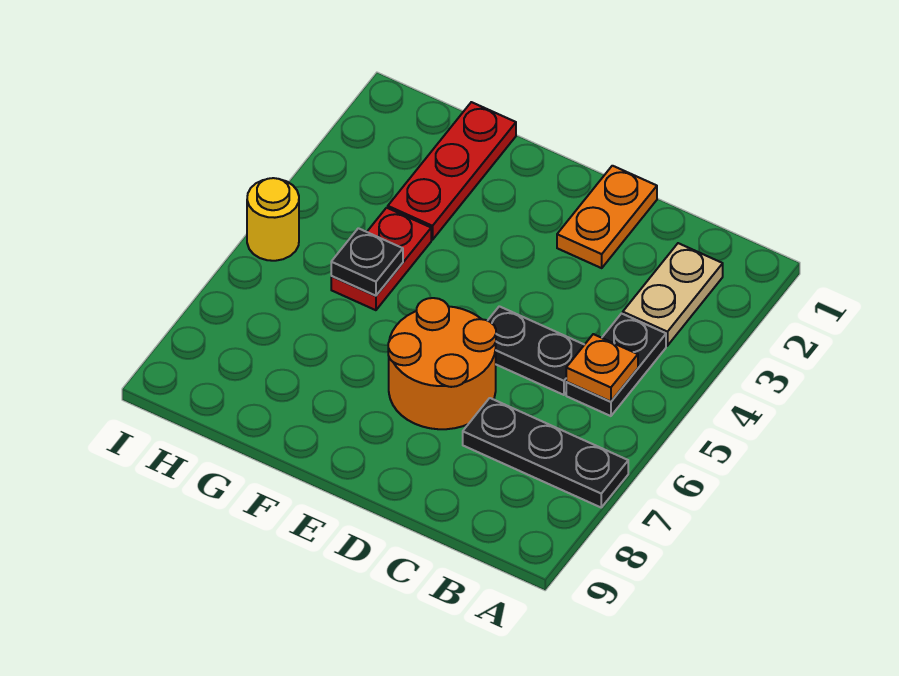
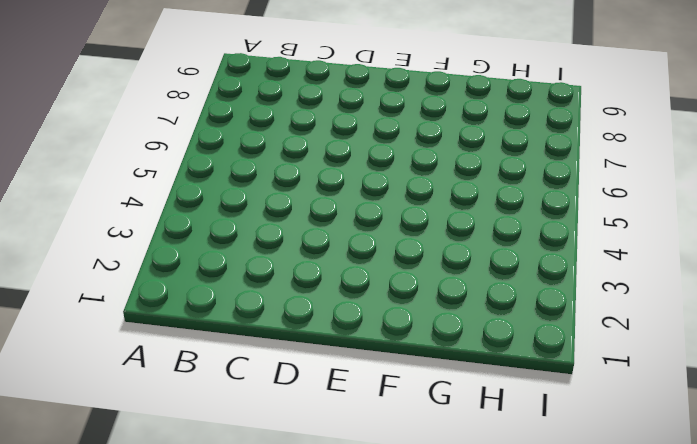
none -> black plate A7:C7 level 1
none -> tan plate B2:B3 level 1

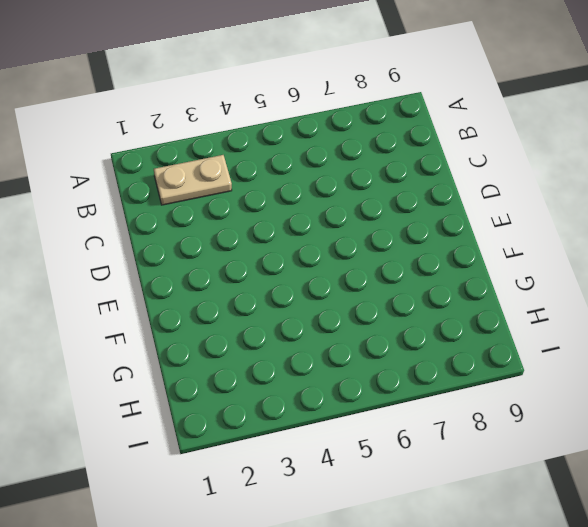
none -> black plate A7:C7 level 1
none -> black plate B4:B5 level 1

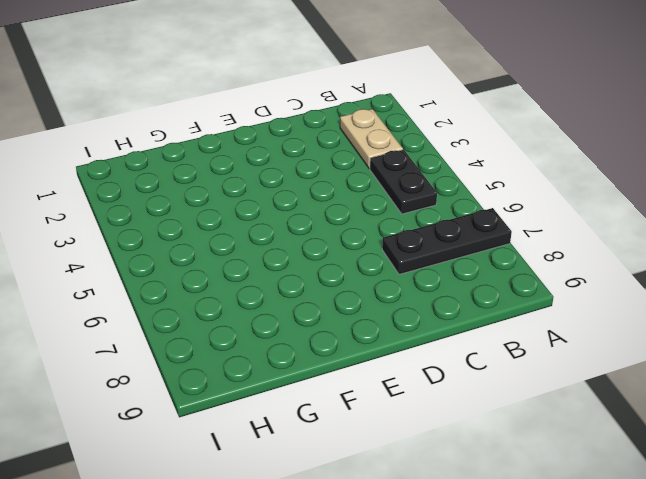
none -> black plate C5:D5 level 1
none -> orange plate D1:D2 level 1

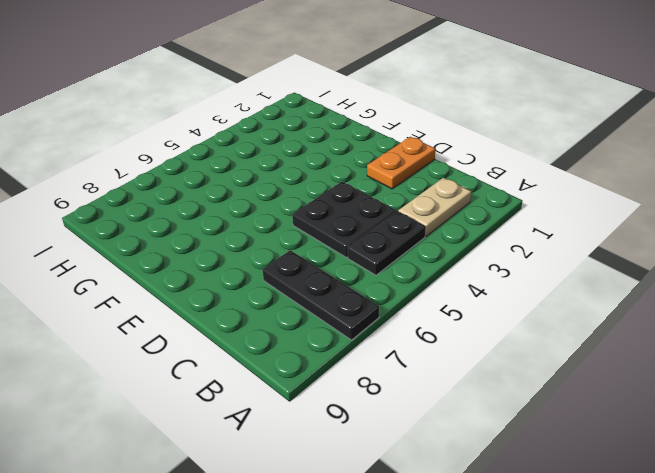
black plate C4:D5 level 1 -> black plate C5:D5 level 1
none -> orange round brick D6:E7 level 1
none -> red plate G1:G3 level 1

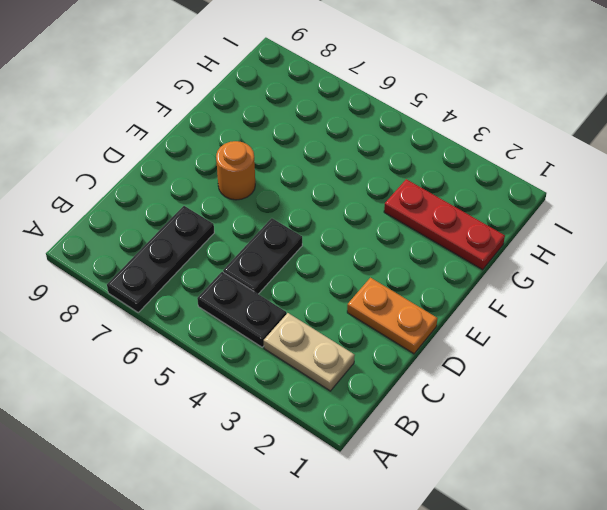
orange round brick E7 level 1 -> orange round brick D6:E7 level 1
none -> red plate G4:G5 level 1
none -> yellow round brick I5 level 1

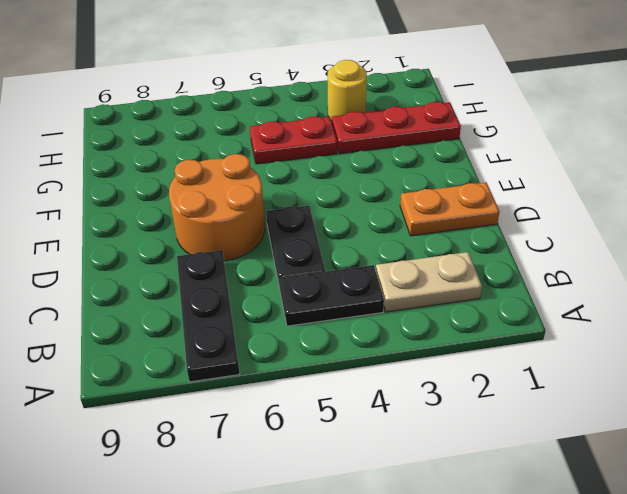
yellow round brick H3 level 1 -> yellow round brick I5 level 1
none -> orange plate B5 level 2
none -> black plate G5 level 2

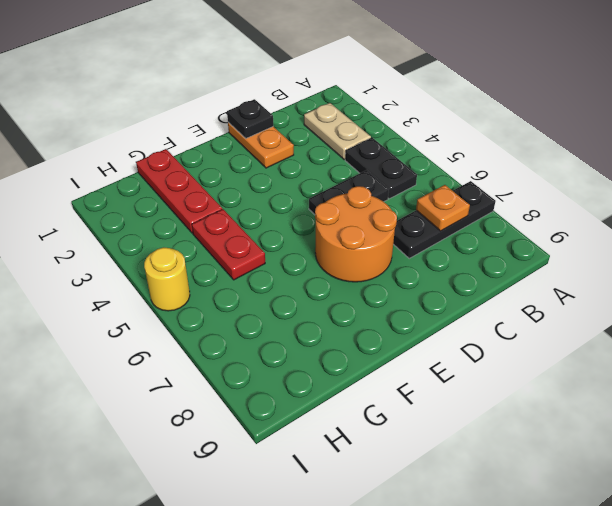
orange plate B7 level 2 -> orange plate B5 level 2
black plate D1 level 2 -> black plate G5 level 2

